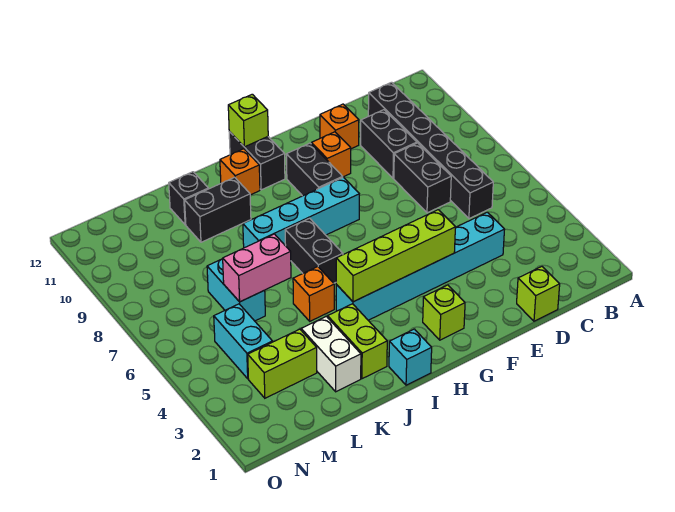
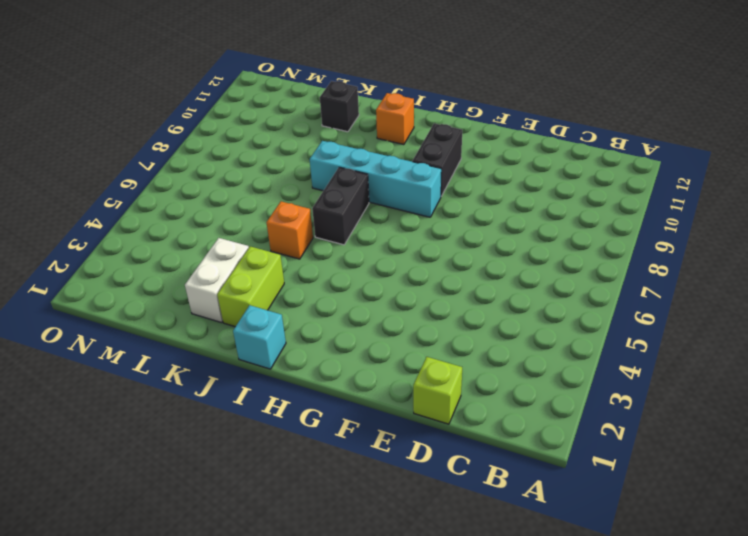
none -> black brick C6:C11 level 1
none -> cyan brick D4:I4 level 1
none -> black brick D7:D8 level 1

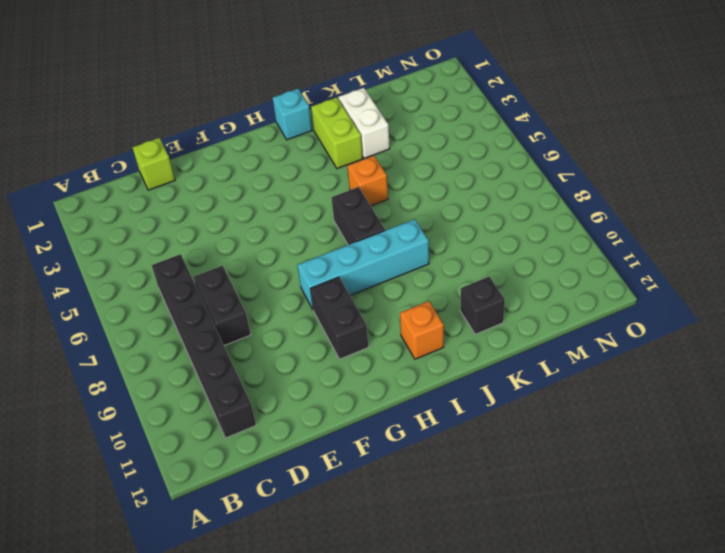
none -> cyan brick D4:I4 level 1
none -> black brick D9:D10 level 1
none -> orange brick E11 level 1

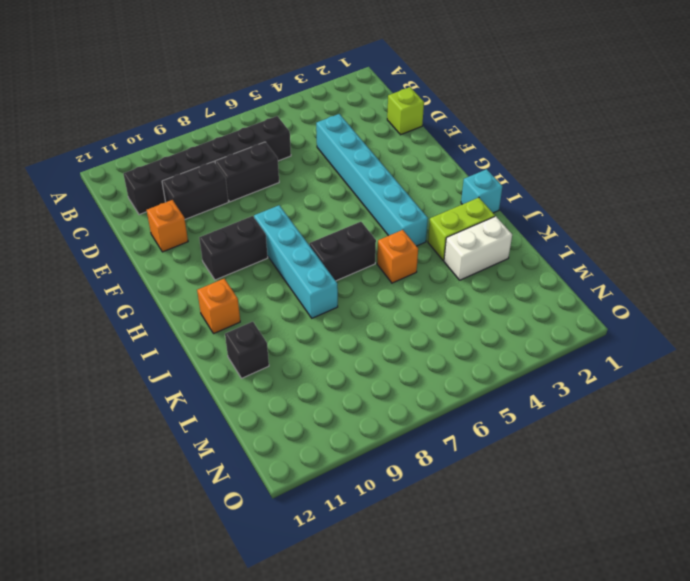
none -> orange brick F10 level 1
none -> lime brick G2 level 1
none -> black brick H11:H12 level 1

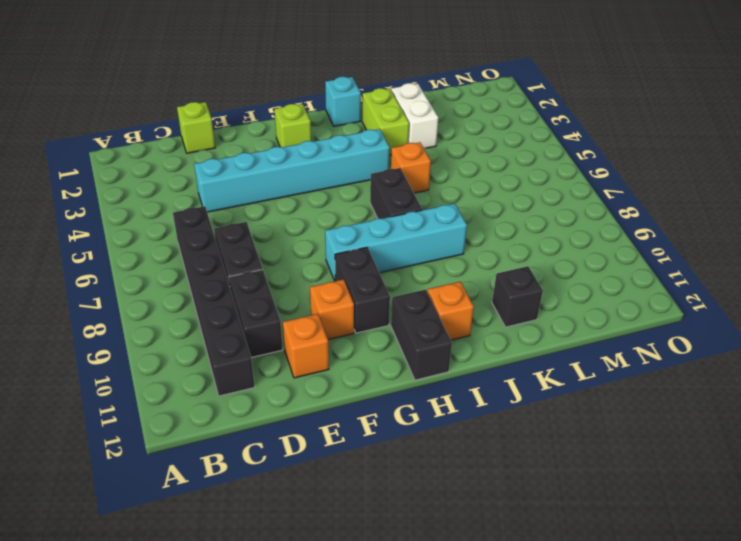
none -> black brick J10:K10 level 1
none -> lime brick L3:M3 level 1
none -> cyan brick L6:L7 level 1

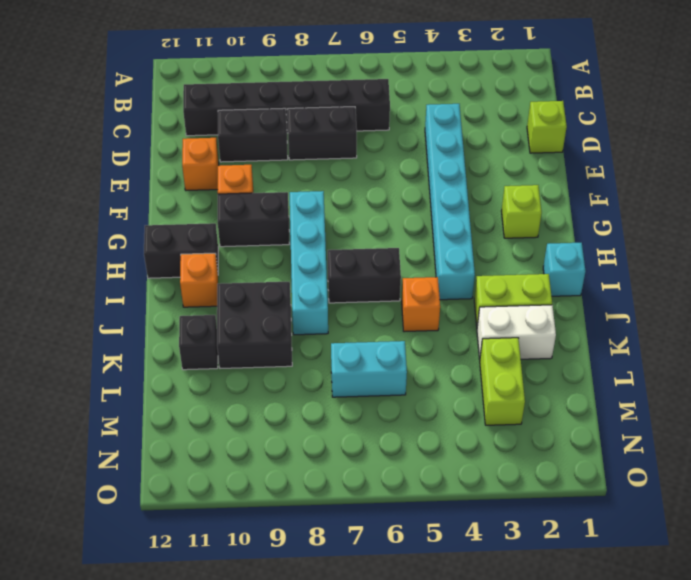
black brick J9:K10 level 1 -> black brick J10:K10 level 1
none -> cyan brick M4:M5 level 1
none -> lime brick F4:I4 level 2
none -> lime brick H12 level 2

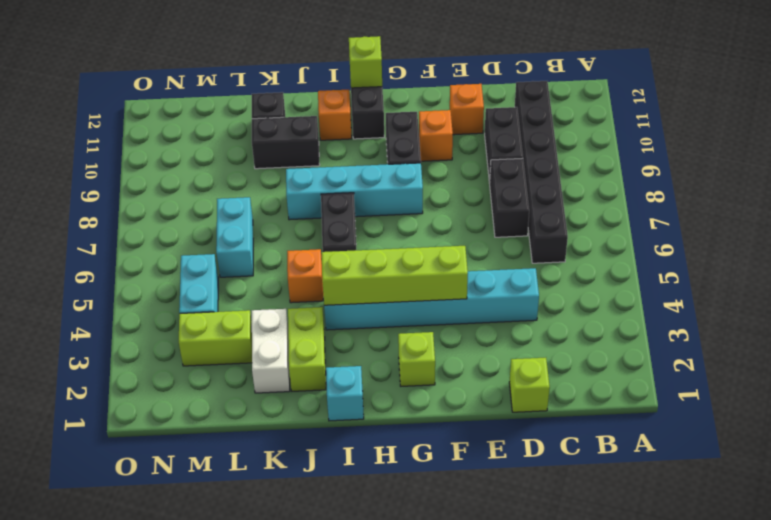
none -> pink brick K6:L6 level 2

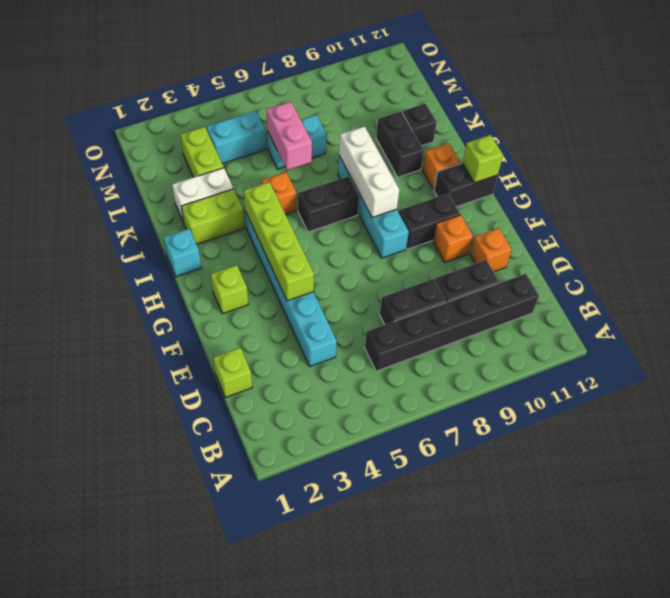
white brick H8:J8 level 2 -> none

